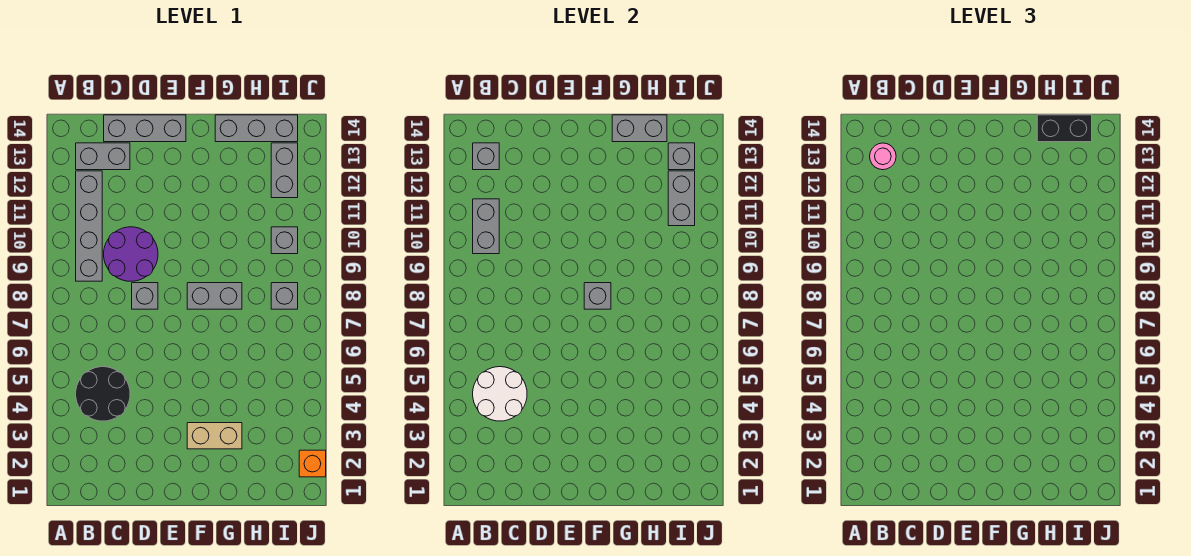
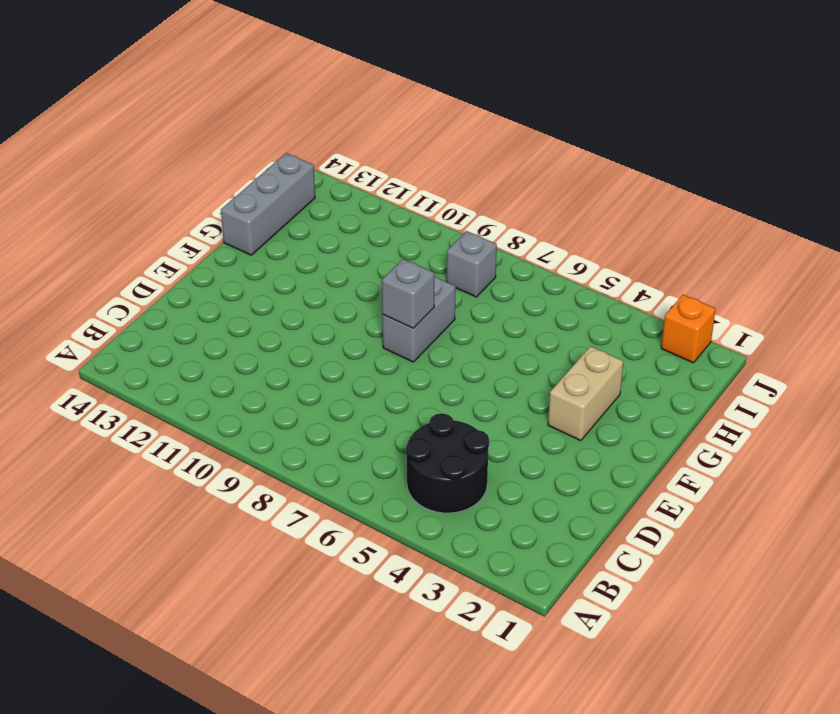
none -> grey brick B9:B12 level 1
none -> grey brick B13:C13 level 1
none -> purple round brick C9:D10 level 1

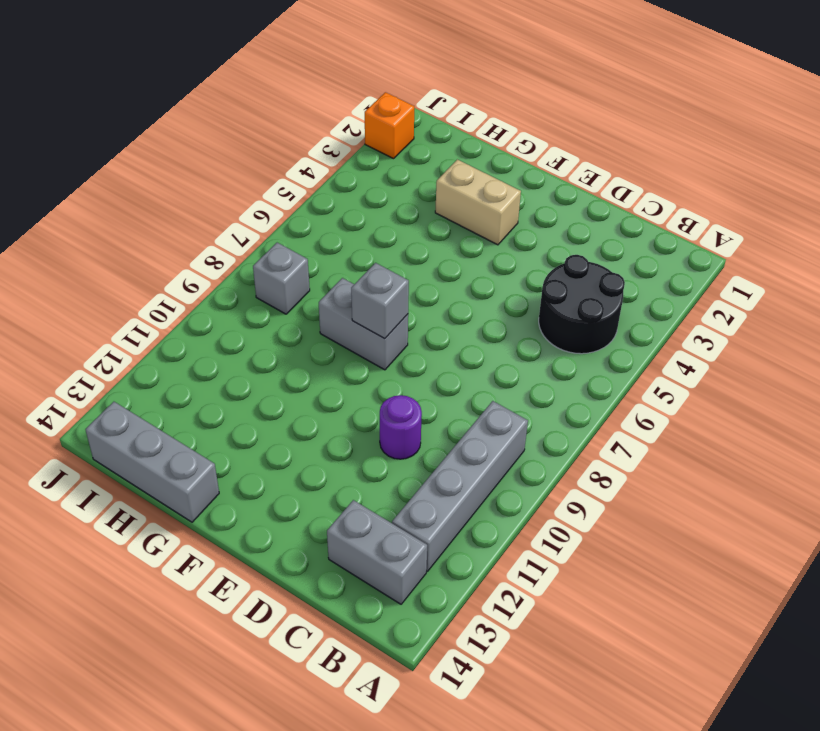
purple round brick D10 level 1 -> purple round brick C9:D10 level 1
none -> grey brick C14:E14 level 1
none -> grey brick D8 level 1
none -> grey brick I10 level 1

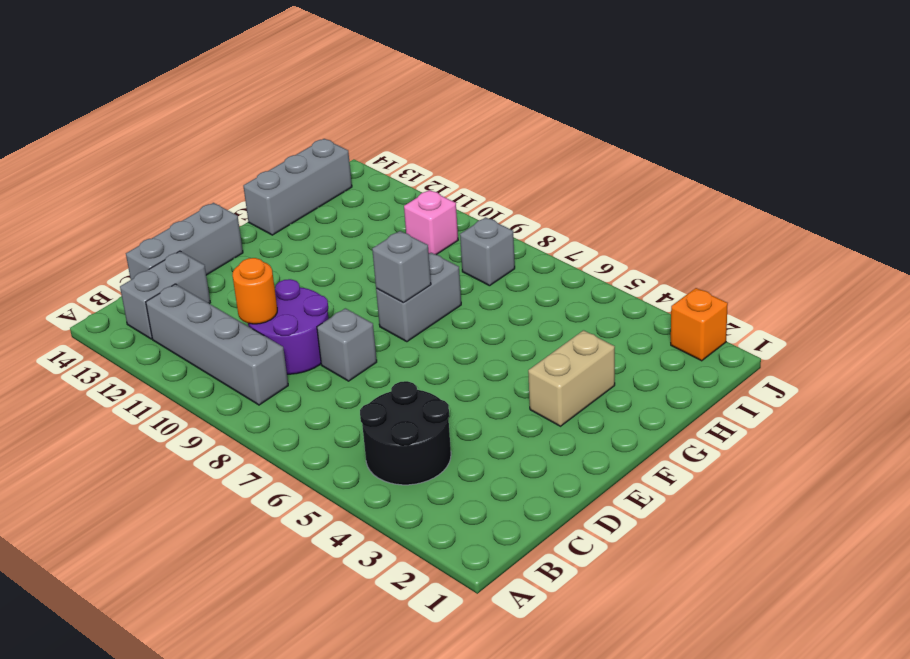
orange round brick C10 level 2 -> none
pink brick I10 level 1 -> grey brick I10 level 1
none -> grey brick I12:I13 level 1
none -> white round brick B4:C5 level 2
none -> grey brick B10:B11 level 2

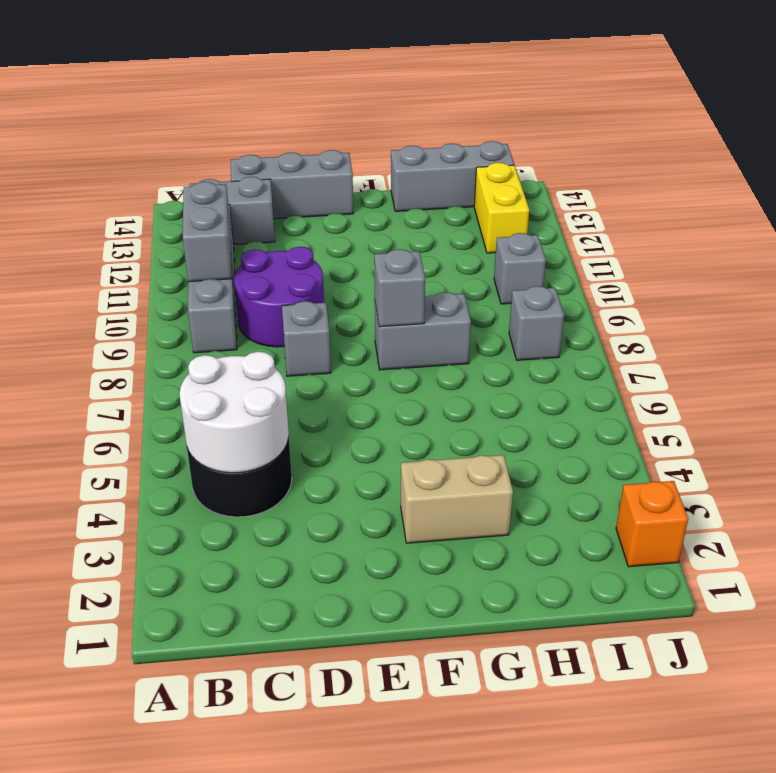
yellow brick I12:I13 level 1 -> grey brick I12:I13 level 1
none -> grey brick B13 level 2
none -> grey brick G14:H14 level 2
none -> grey brick I11:I12 level 2

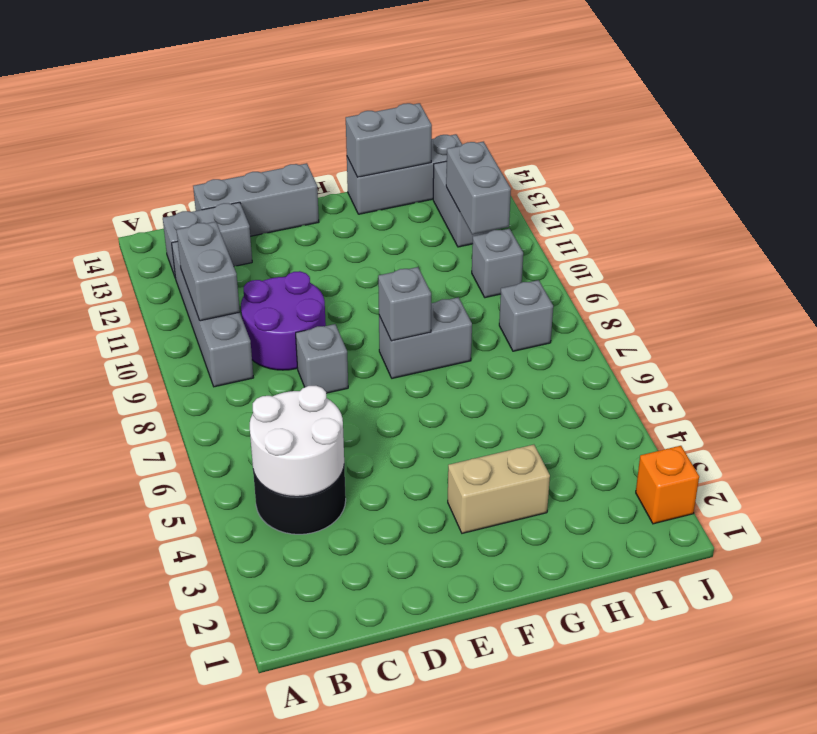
none -> grey brick B13 level 2
none -> grey brick I13 level 2
none -> pink round brick B13 level 3

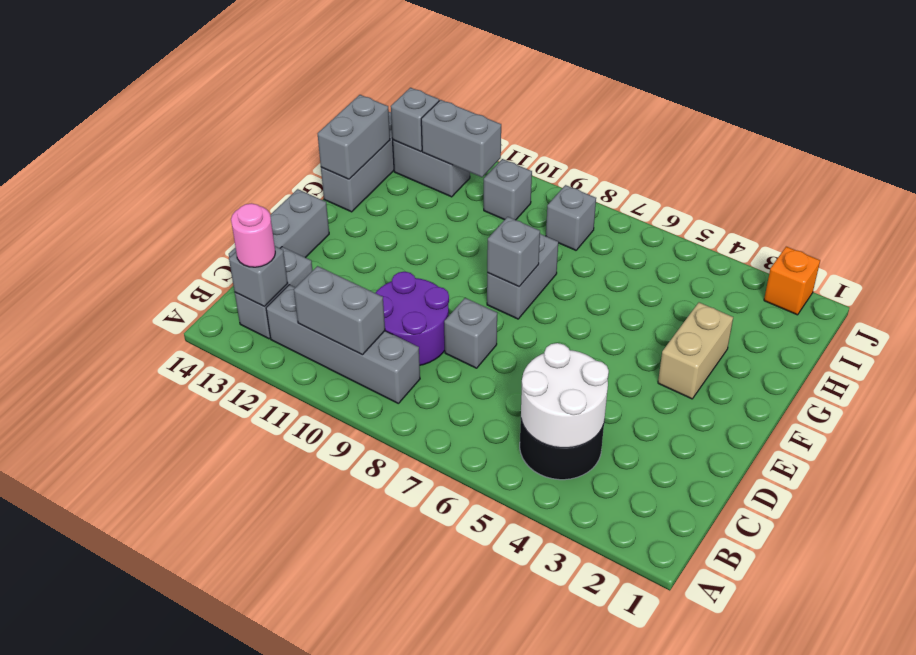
none -> black brick H14:I14 level 3

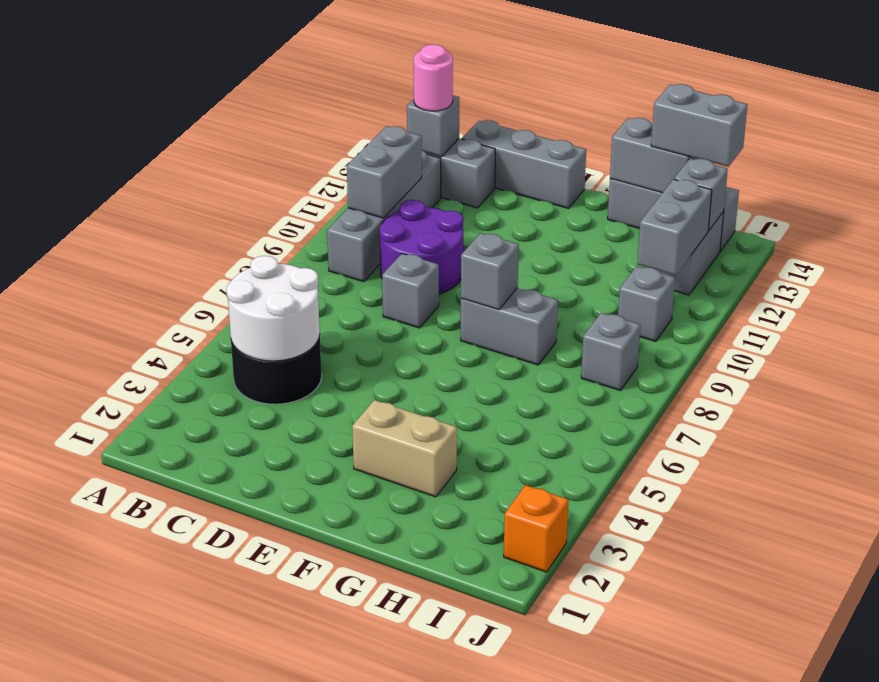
grey brick H14:I14 level 3 -> black brick H14:I14 level 3

